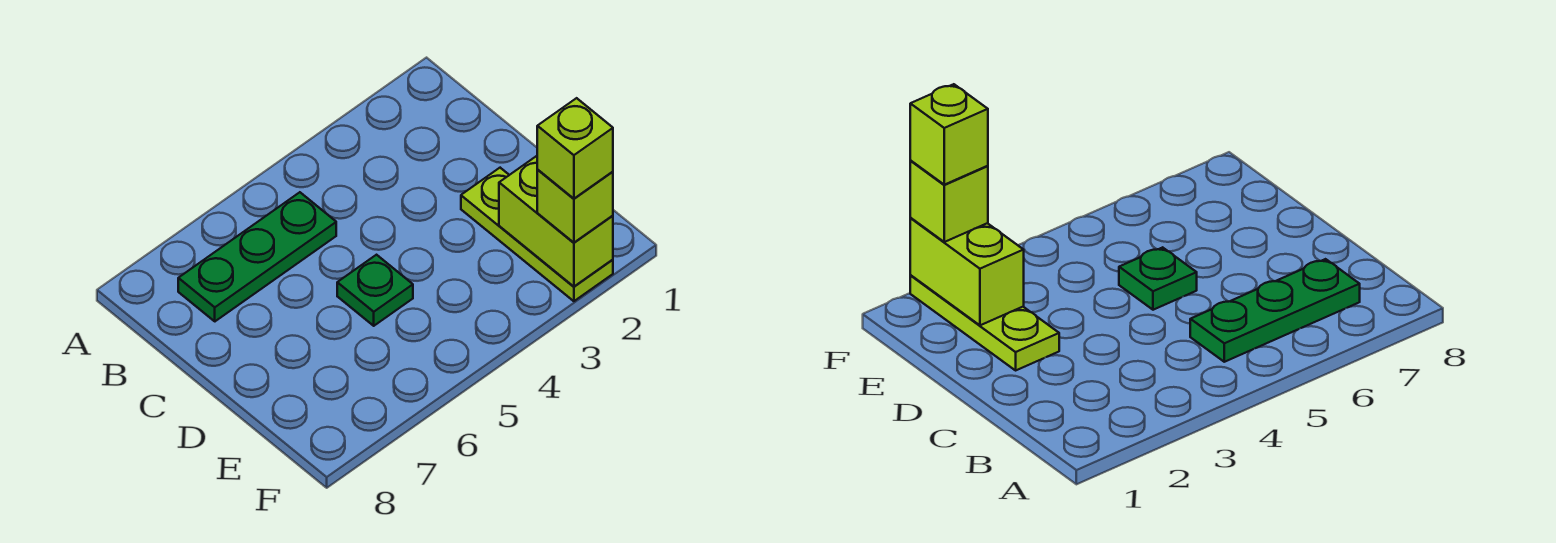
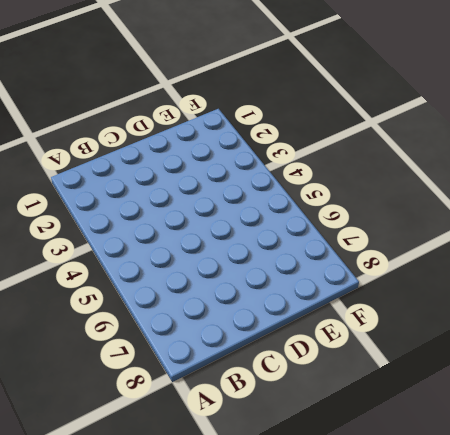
none -> green plate B5:B7 level 1
none -> lime plate D2:F2 level 1

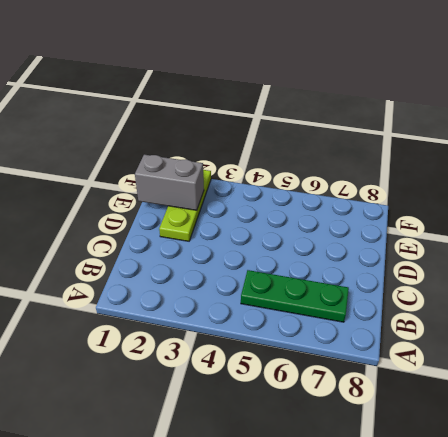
grey brick E1:E2 level 2 -> lime brick E2:F2 level 2
none -> green plate D5 level 1
none -> lime brick F2 level 3

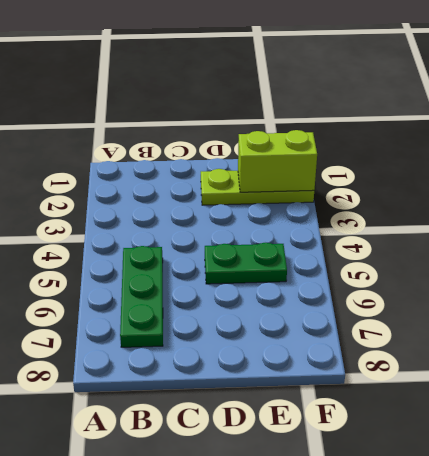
green plate D5:E5 level 1 -> green plate D5 level 1
none -> lime brick F2 level 3
none -> lime brick F2 level 4

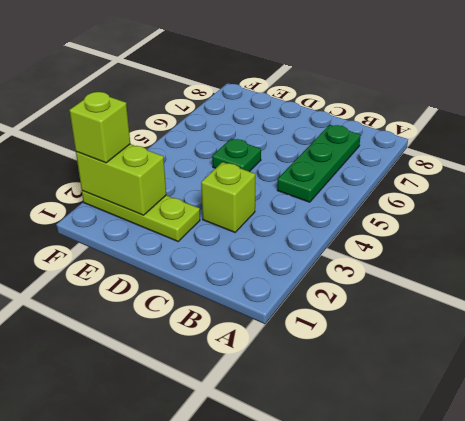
lime brick C3 level 1 -> lime brick F2 level 4

